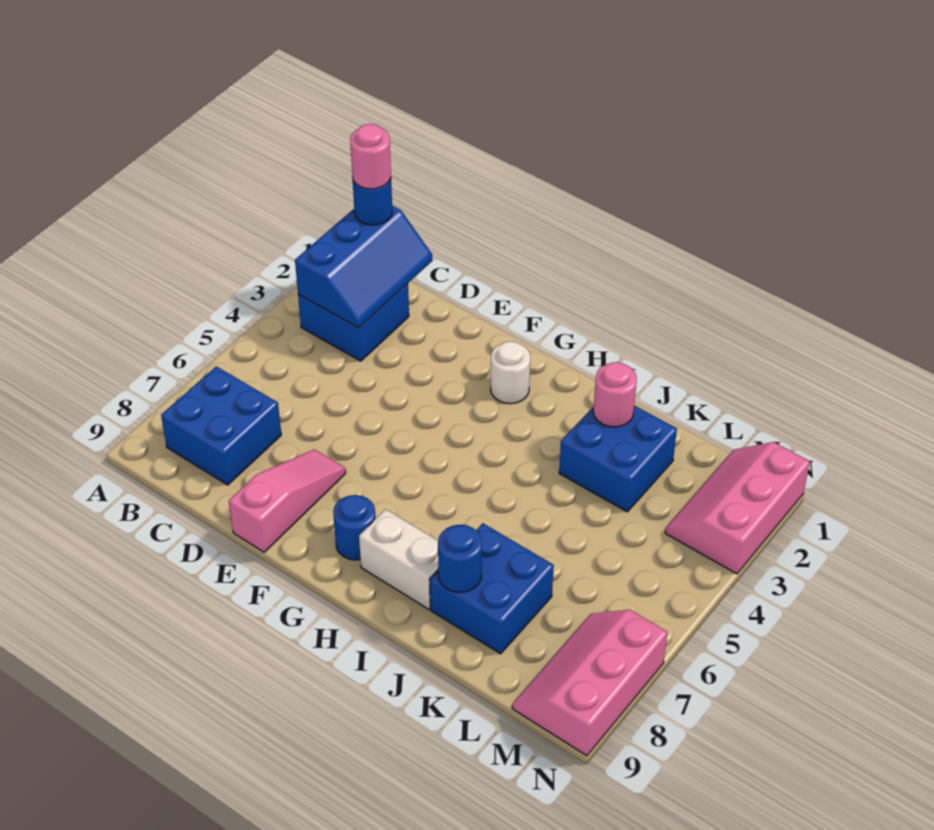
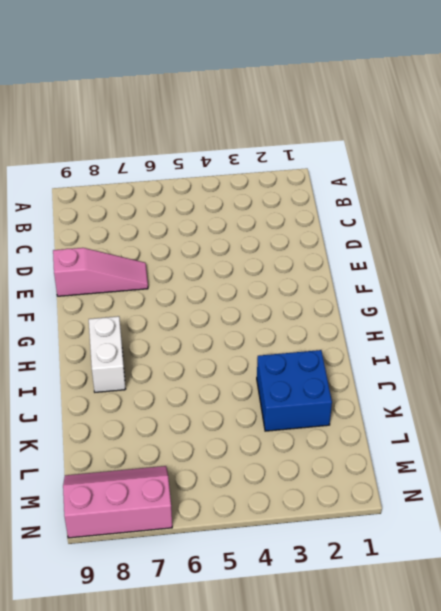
none -> blue brick B2:C3 level 1
none -> blue brick B7:C8 level 1
none -> white round brick G2 level 1

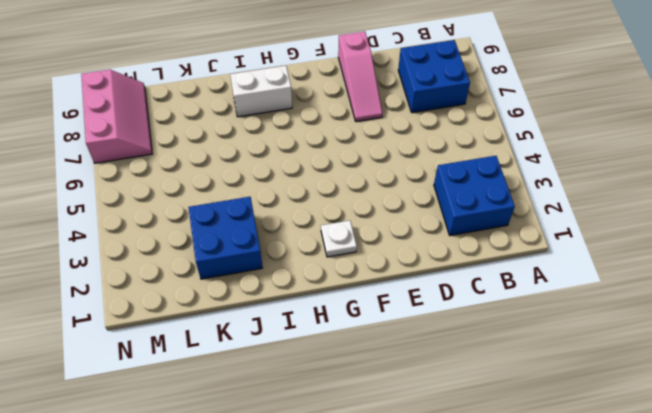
white plate G2 level 1 -> white round brick G2 level 1
none -> blue round brick G8 level 1
none -> blue brick J7:K8 level 1
none -> pink slope M1:N3 level 1 top N

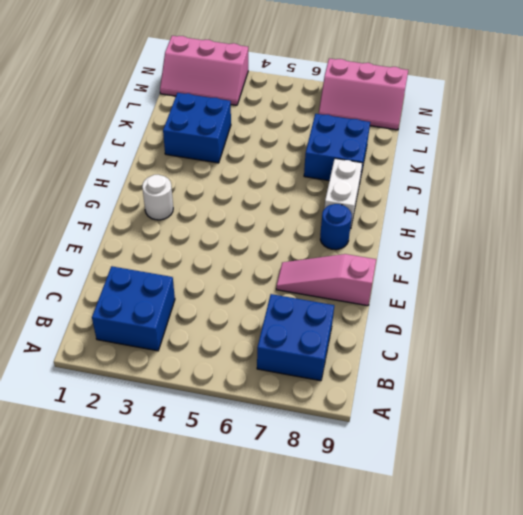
none -> blue slope B1:C3 level 2 top B
none -> pink round brick J2 level 2
none -> blue round brick J8 level 2

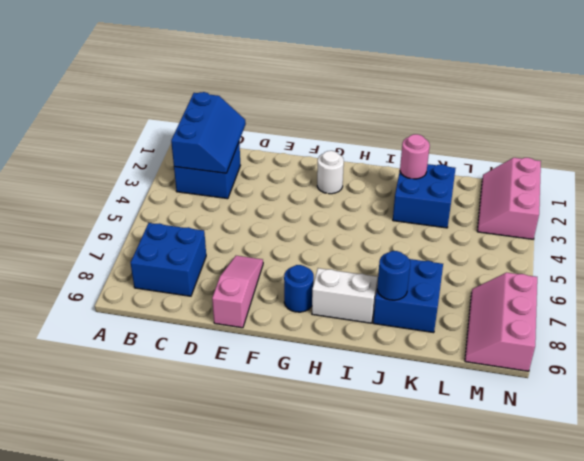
none -> blue round brick B1 level 3
none -> pink round brick B1 level 4

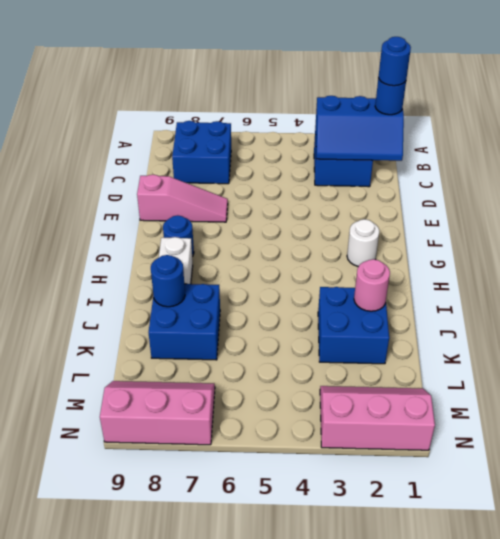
blue round brick B1 level 4 -> pink round brick B1 level 4

